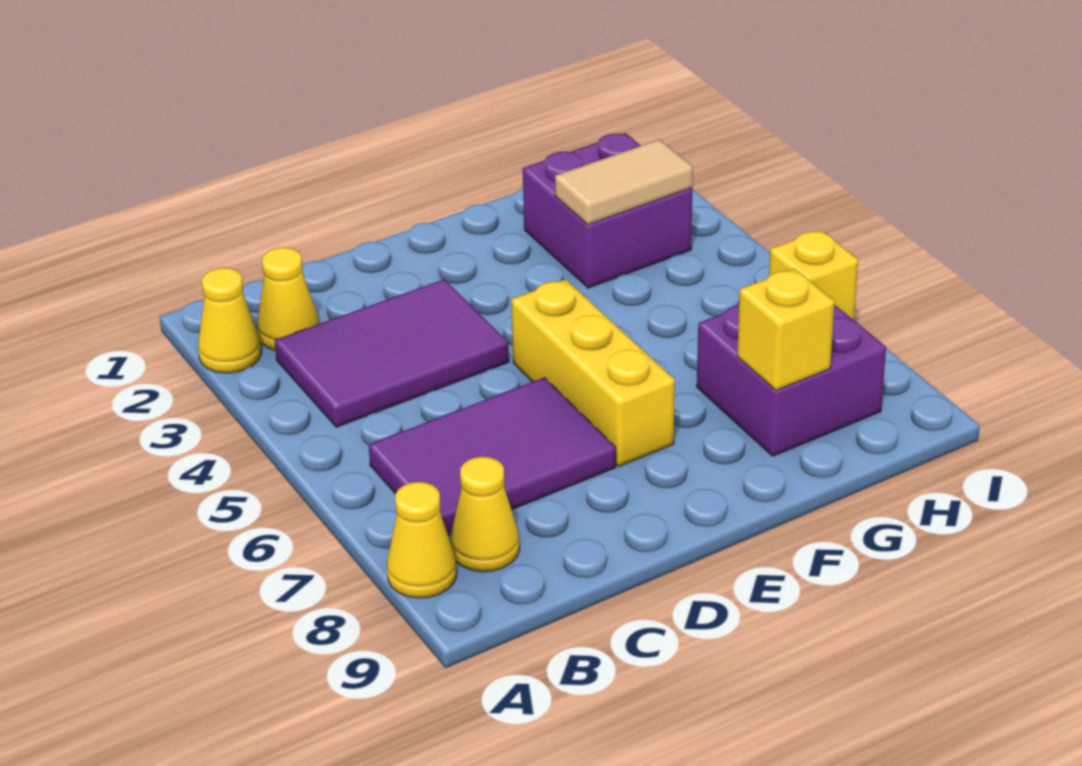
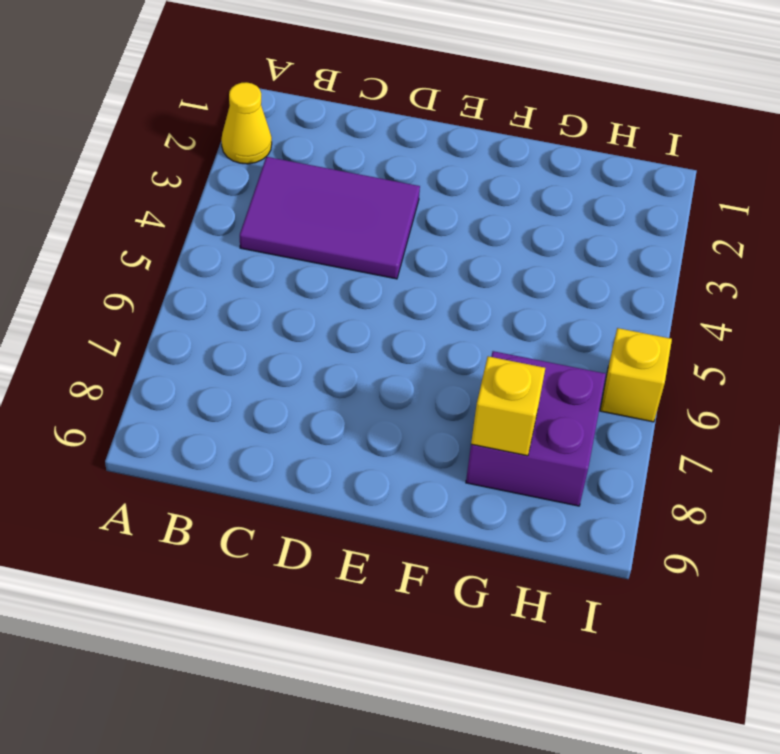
none -> yellow cone A8 level 1
none -> yellow cone B2 level 1
none -> purple tile B6:D7 level 1

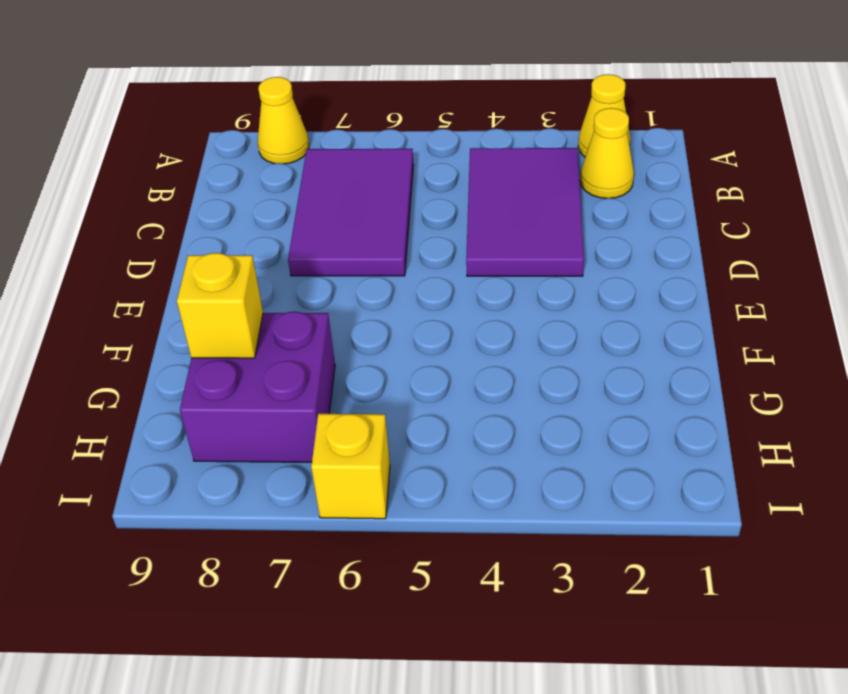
none -> yellow cone B8 level 1
none -> yellow brick E5:E7 level 1
none -> purple brick G2:H3 level 1

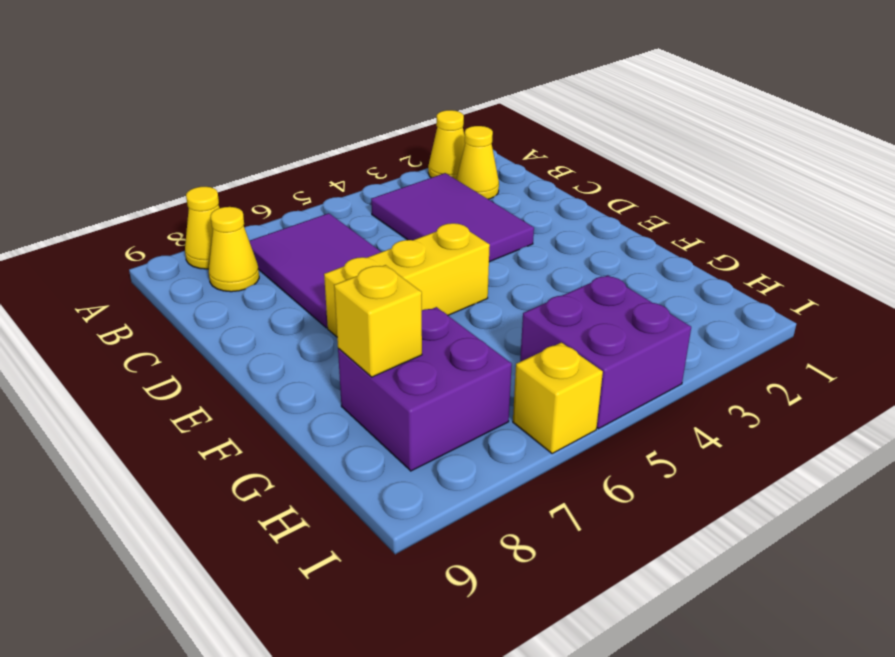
purple brick H4:I5 level 1 -> purple brick G2:H3 level 1
none -> tan tile G3:H3 level 2

